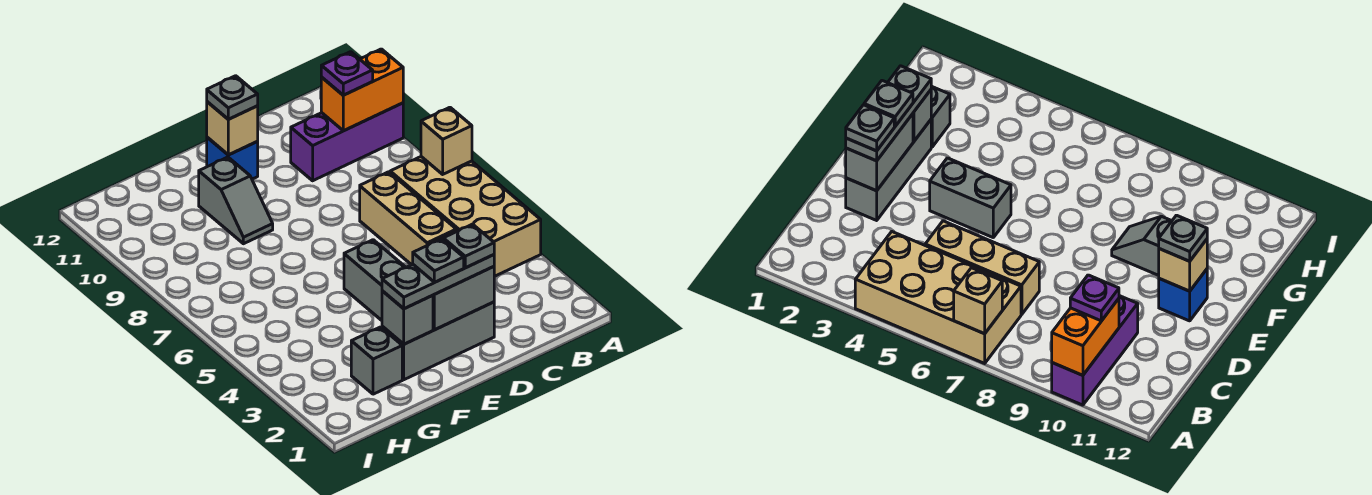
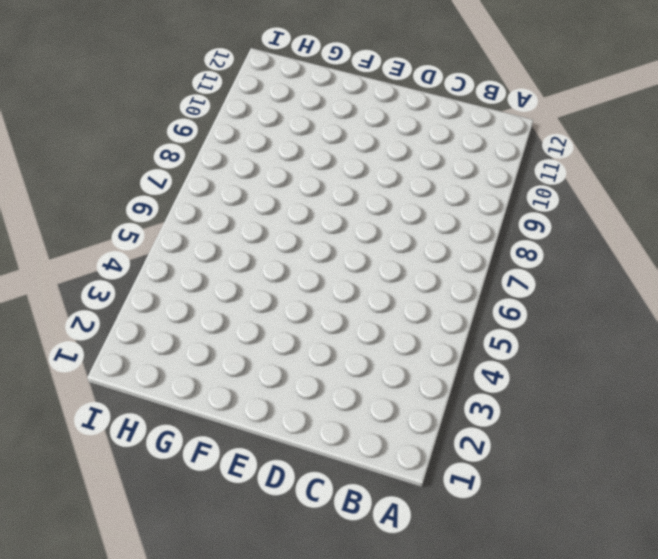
none -> tan brick A4:B7 level 1
none -> purple brick A10:C10 level 1
none -> tan brick C5:C7 level 1

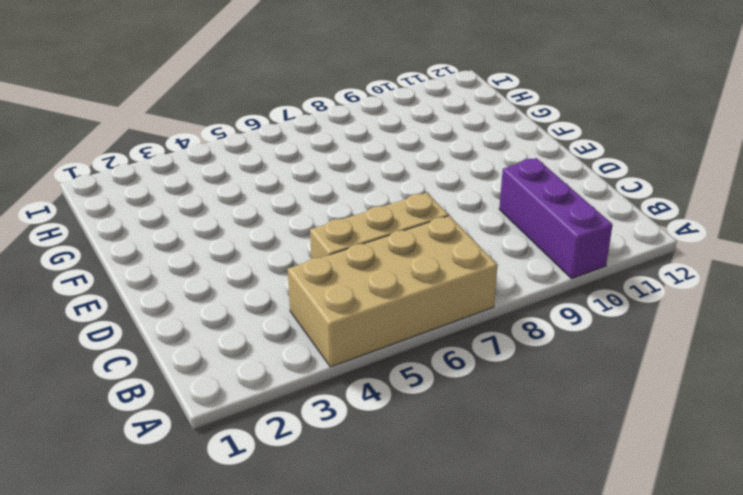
none -> grey brick D2:F2 level 1
none -> grey brick E4:E5 level 1
none -> blue brick E11 level 1

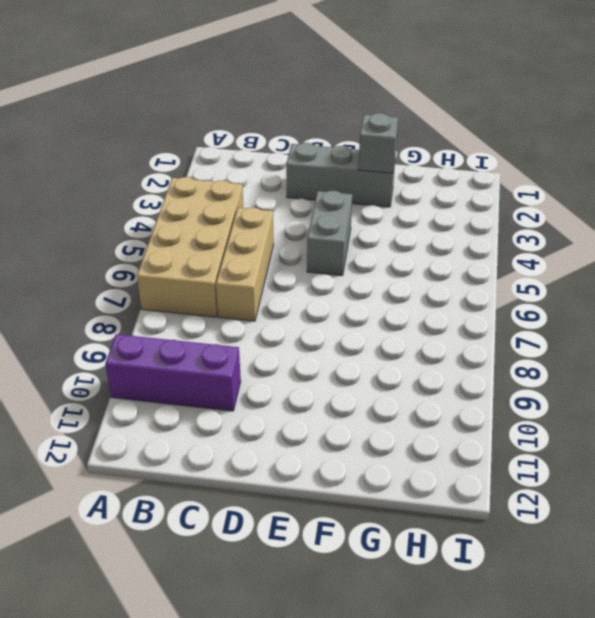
none -> blue brick E11 level 1
none -> grey slope F9:F10 level 1 top 10
none -> grey brick G2 level 1

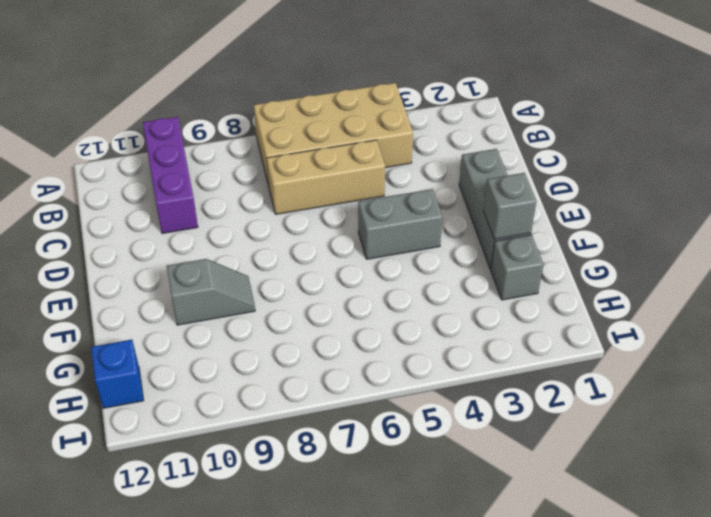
blue brick H12 level 1 -> blue brick E11 level 1
none -> tan brick A7 level 2
none -> orange brick A10:B10 level 2
none -> grey brick D2:E2 level 2

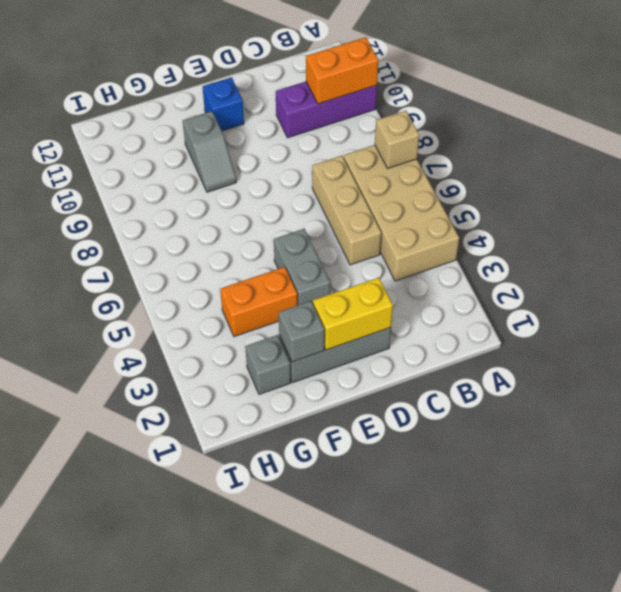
yellow brick D2:E2 level 2 -> grey brick D2:E2 level 2
orange brick F4:G4 level 1 -> none
none -> tan brick E11 level 2
none -> purple plate B10 level 3
none -> grey plate D2:F2 level 3

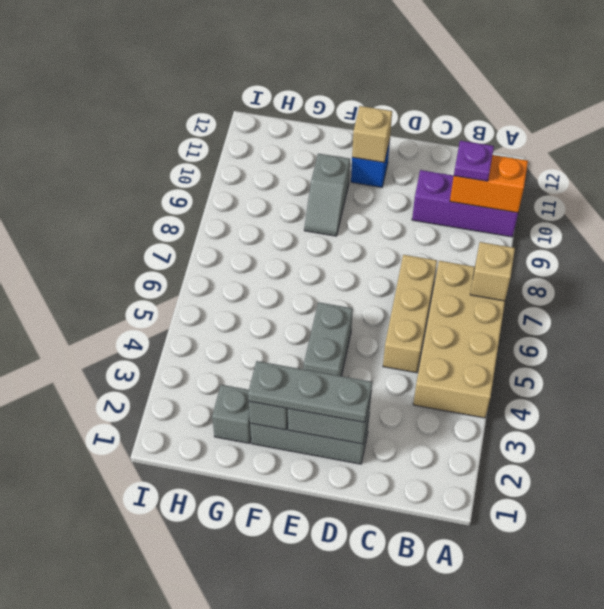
none -> grey plate E11 level 3
none -> grey plate D2 level 4
none -> grey plate E2 level 4

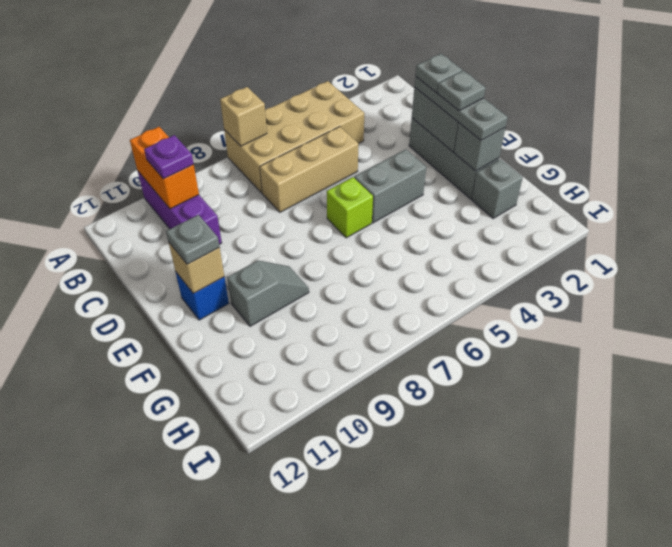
lime brick E6 level 1 -> none

